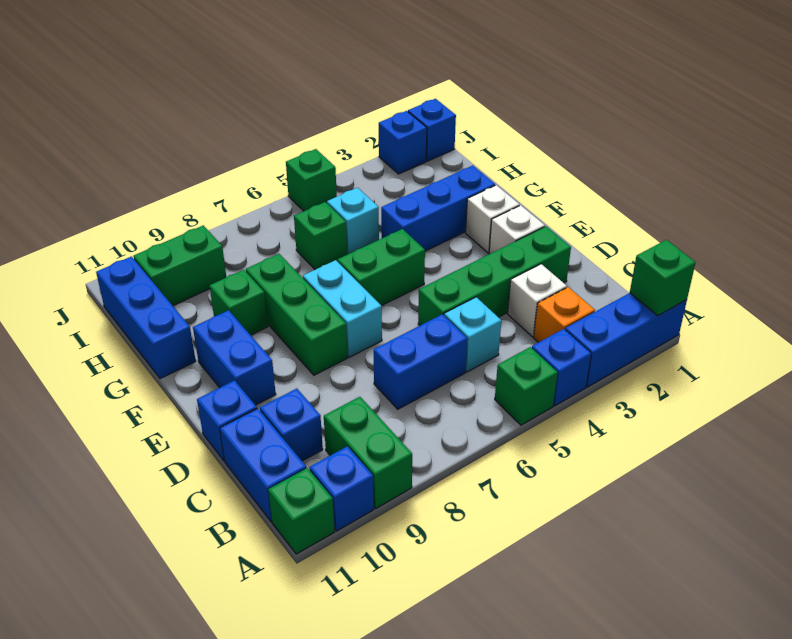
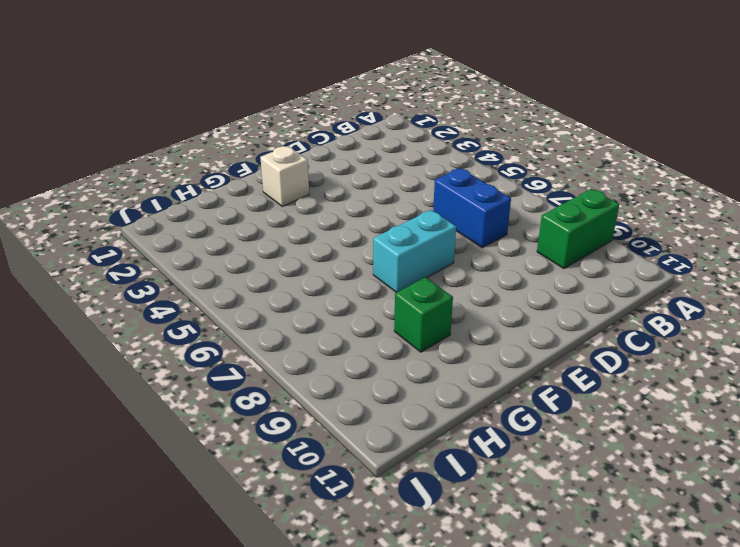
none -> blue brick A1:A3 level 1
none -> blue brick A4 level 1
none -> green brick A5 level 1
none -> blue brick A10 level 1

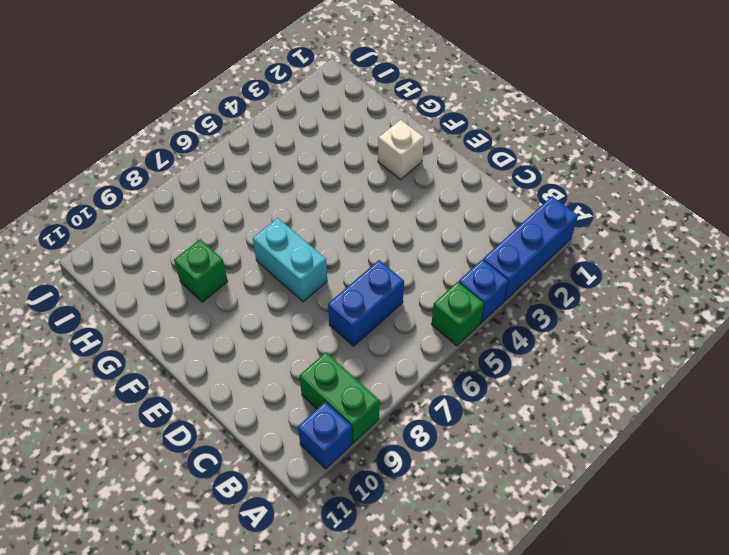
none -> green brick A11 level 1
none -> orange brick B3 level 1
none -> blue brick B11:C11 level 1
none -> white brick C3 level 1

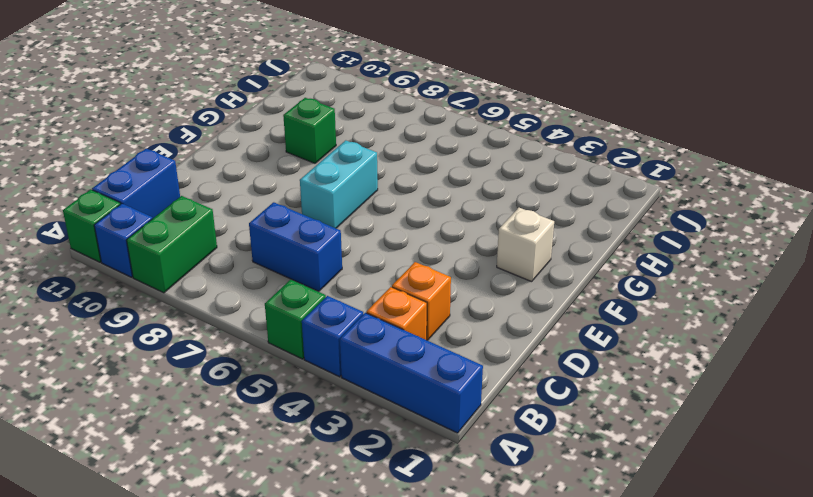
orange brick C3 level 1 -> white brick C3 level 1
none -> cyan brick C5 level 1
none -> blue brick C10 level 1
none -> green brick D2:D5 level 1
none -> blue brick D11 level 1

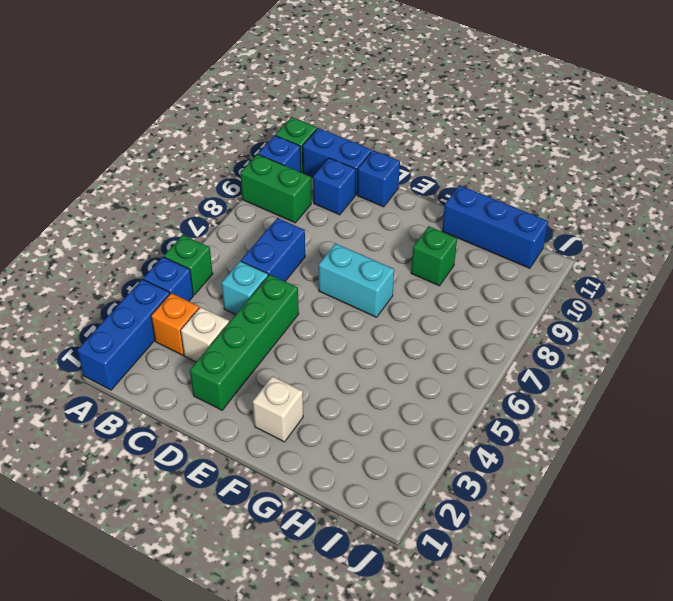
none -> white brick E2 level 1
none -> green brick E8:G8 level 1
none -> blue brick E10:F10 level 1
none -> green brick F5:F6 level 1

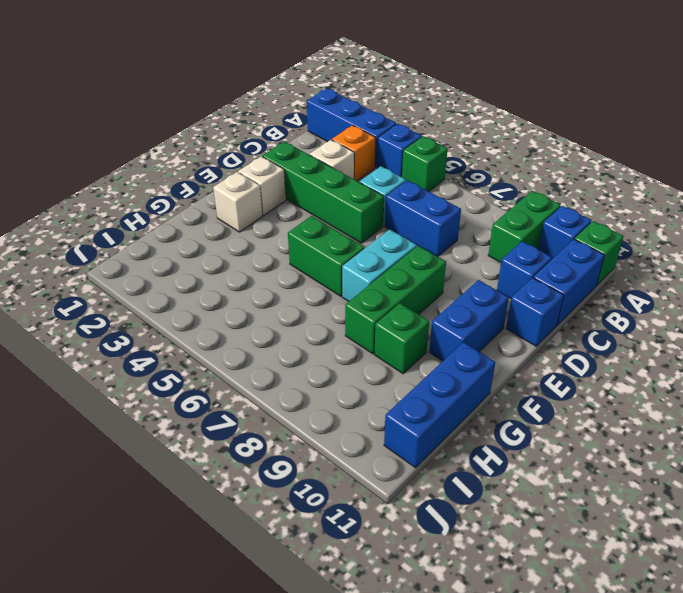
none -> blue brick G2:G4 level 1
none -> cyan brick H5 level 1
none -> green brick H6 level 1
none -> green brick I9:I10 level 1

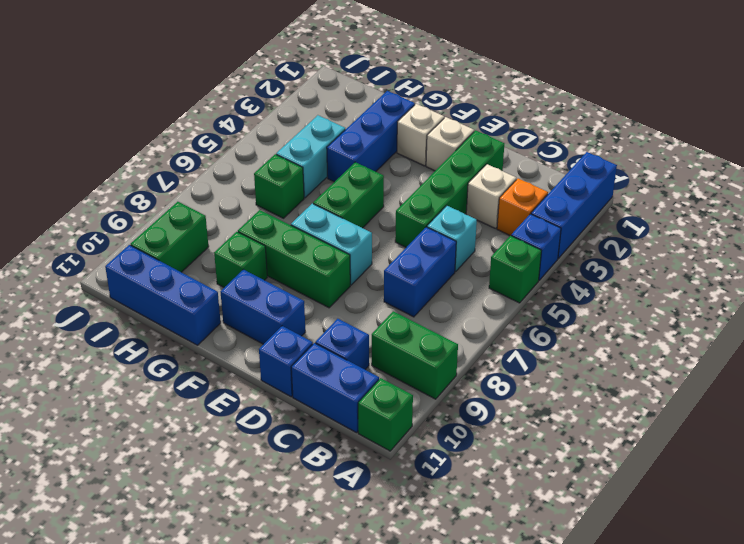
cyan brick H4:H5 level 1 -> cyan brick H5 level 1
none -> blue brick A10 level 1
none -> blue brick J1 level 1
none -> blue brick J2 level 1
none -> green brick J5 level 1

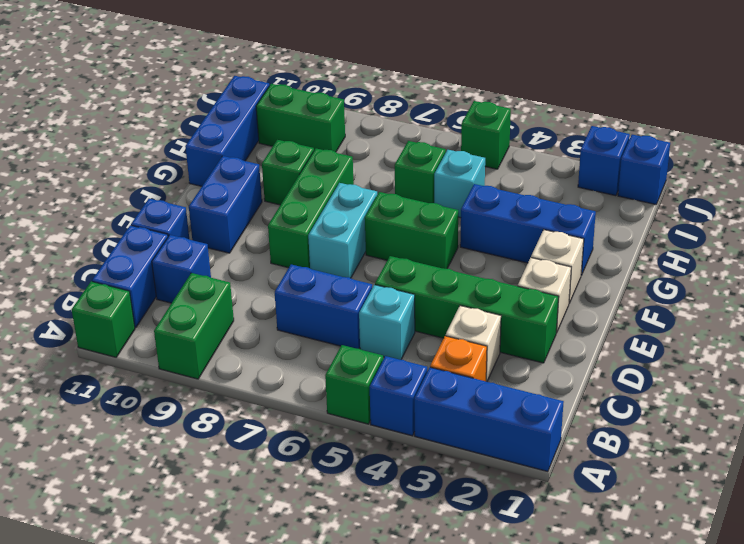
none -> blue brick A10 level 1
none -> green brick A1 level 2

